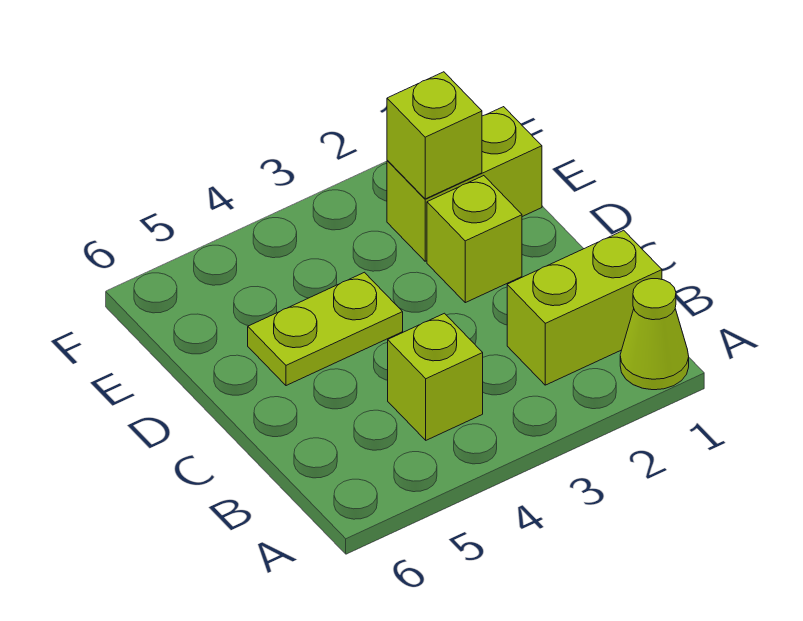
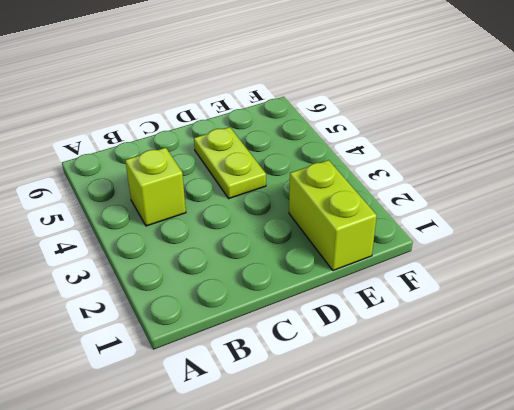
none -> lime cone A1 level 1
none -> lime brick B1:B2 level 1

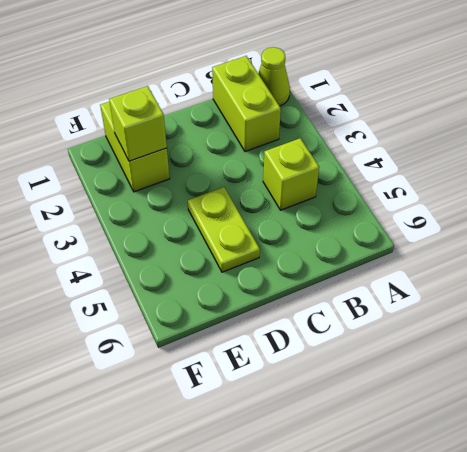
none -> lime brick D2 level 1

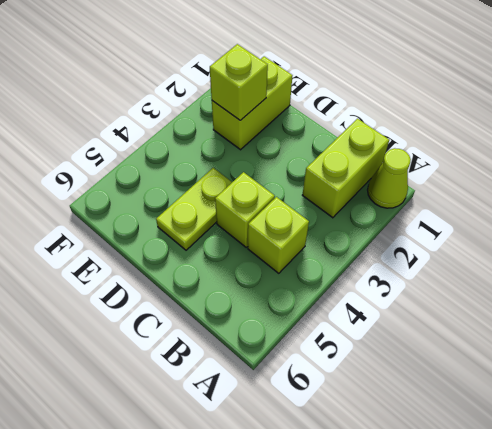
lime brick C4 level 1 -> lime brick D2 level 1

